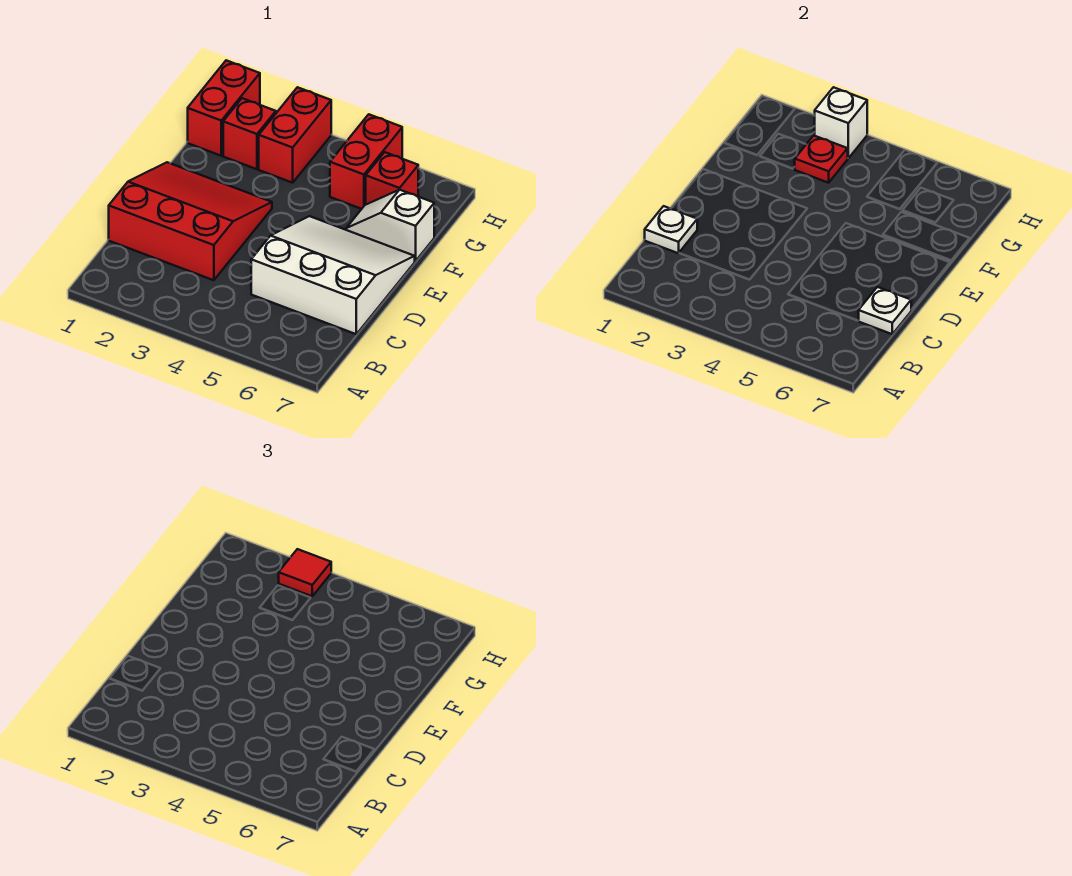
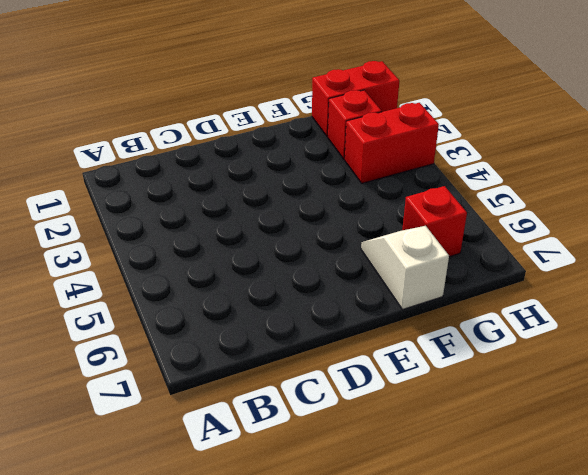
none -> red slope C1:E3 level 1 top C
none -> white slope C5:E7 level 1 top C
none -> red brick G5:H5 level 1

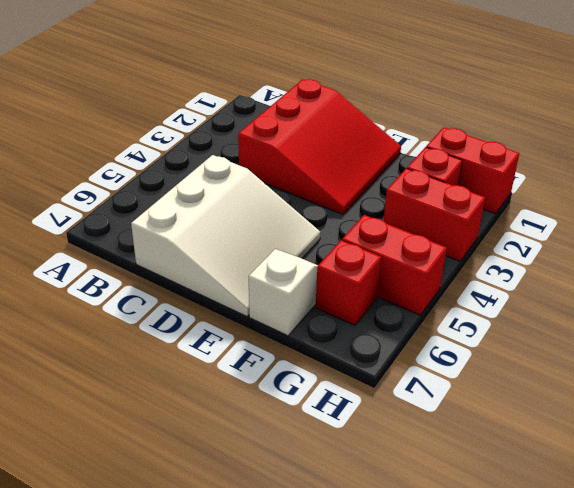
none -> white plate C1 level 2
none -> white plate C7 level 2
none -> red plate G3 level 2

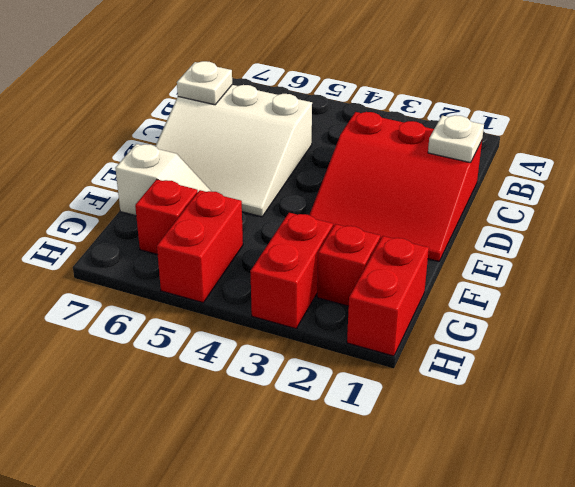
none -> red plate G3 level 2
none -> white brick H3 level 2
none -> red tile H3 level 3

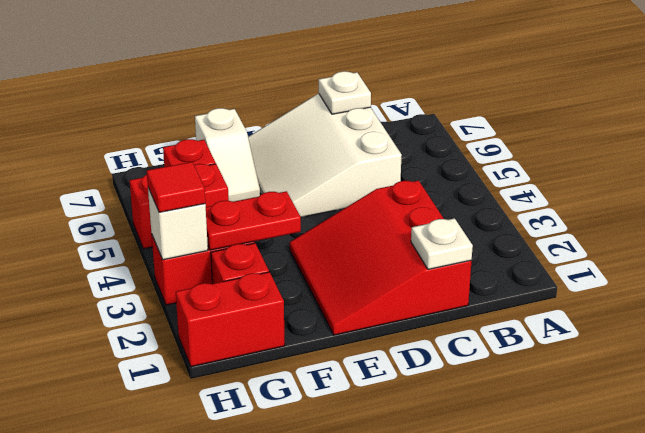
red plate F3:G3 level 2 -> red plate G3 level 2

